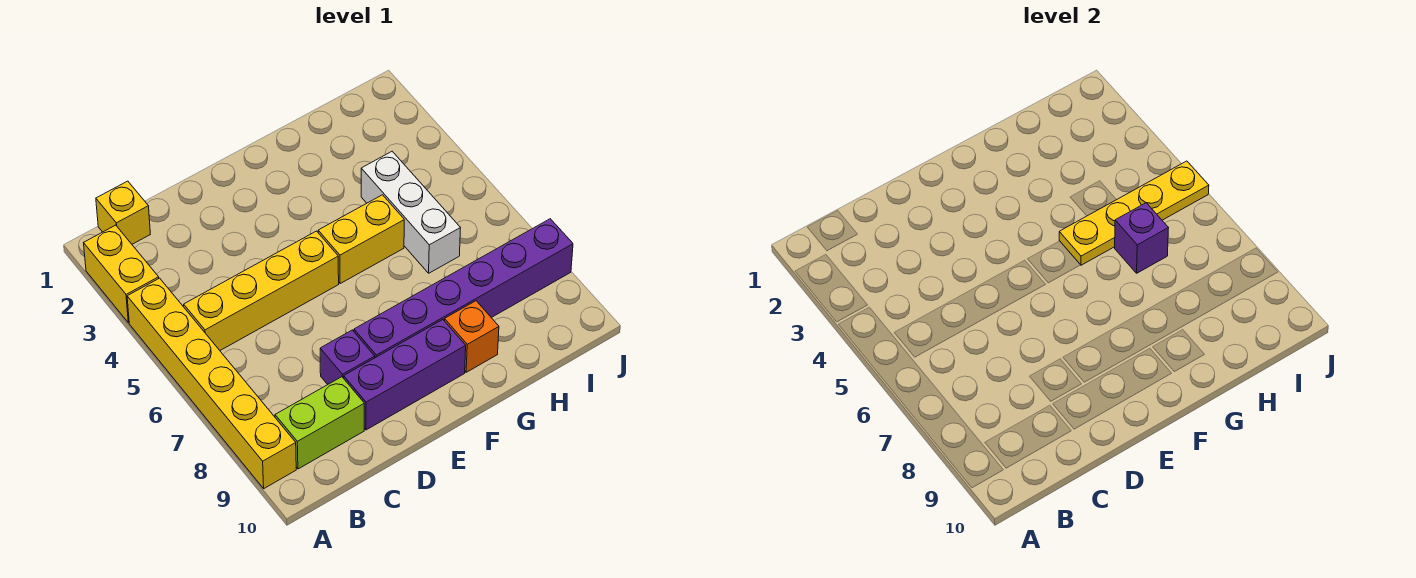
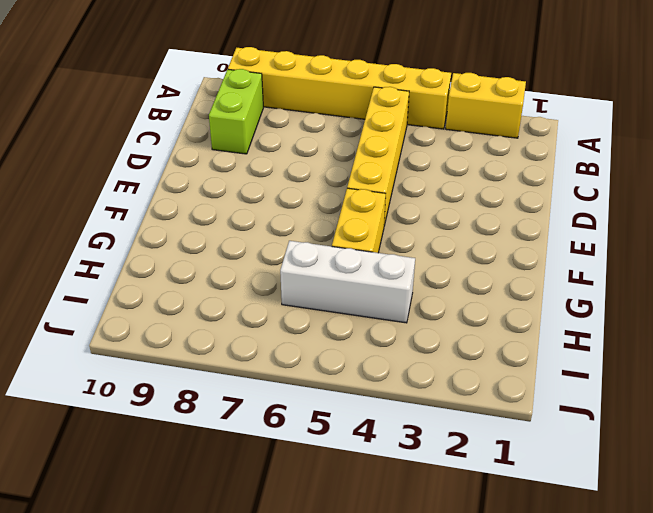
none -> yellow brick B1 level 1
none -> purple brick D8 level 1
none -> purple brick D9:F9 level 1

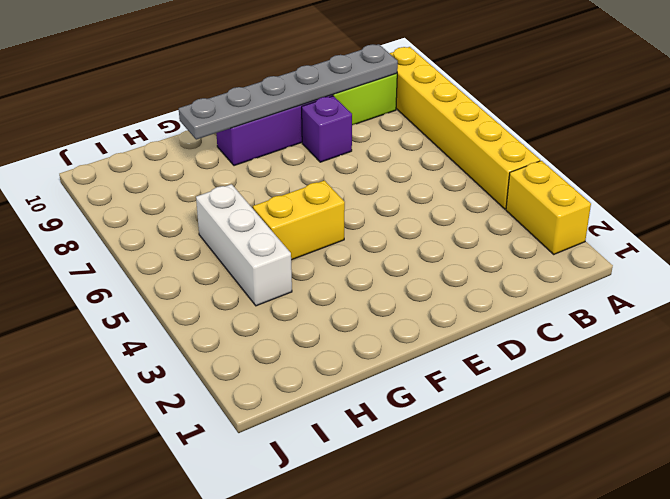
grey plate B9:G9 level 2 -> none
none -> yellow brick B1 level 1
none -> yellow brick B5:E5 level 1
none -> purple brick E8:J8 level 1

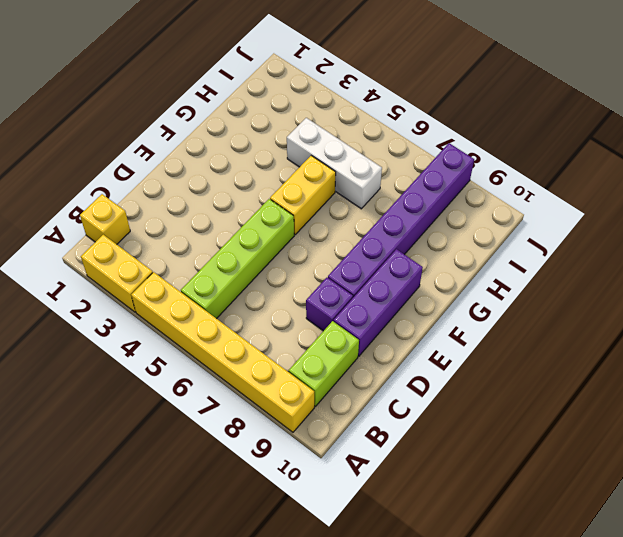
lime brick B5:E5 level 1 -> yellow brick B5:E5 level 1
none -> orange brick G9 level 1
none -> yellow plate G5:J5 level 2
none -> purple brick H6 level 2

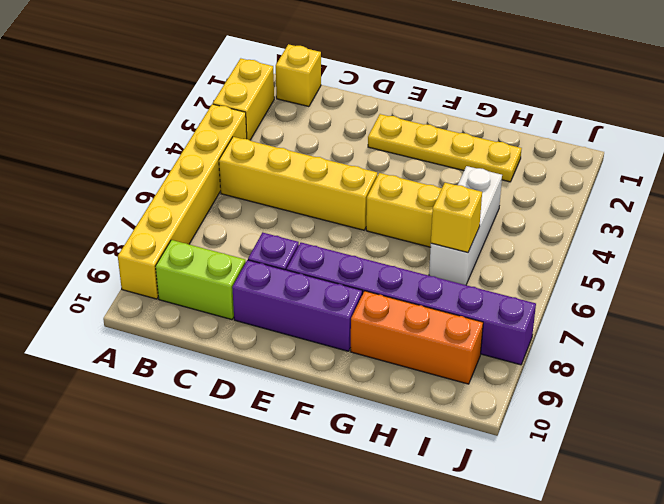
yellow plate E2:H2 level 1 -> yellow plate G5:J5 level 2
orange brick G9:I9 level 1 -> orange brick G9 level 1
yellow brick H6 level 2 -> purple brick H6 level 2

